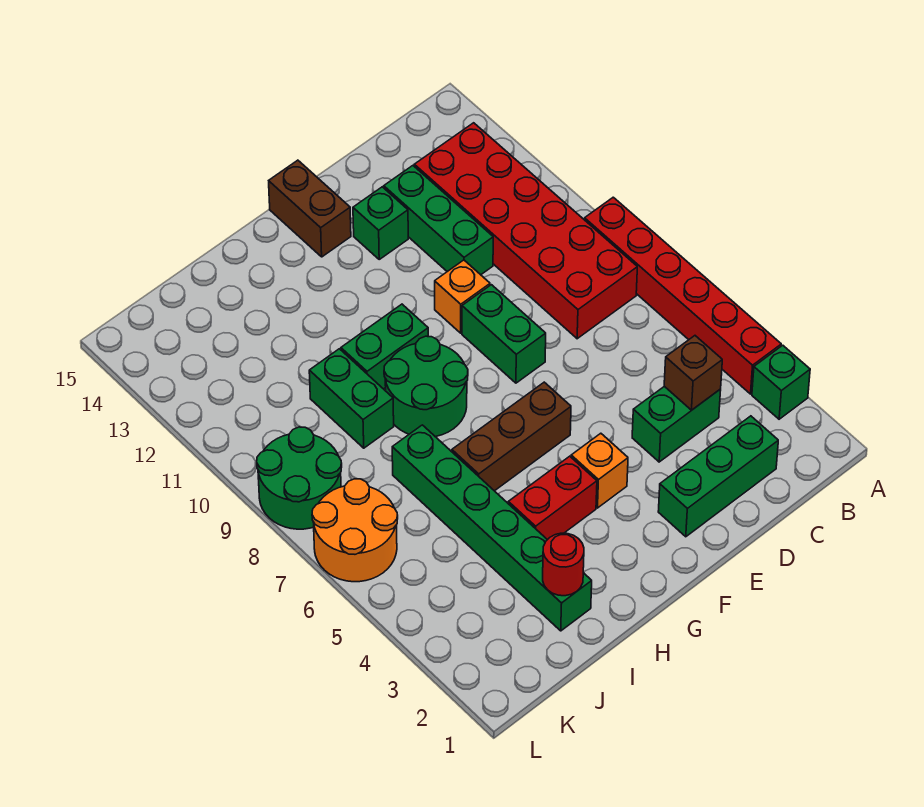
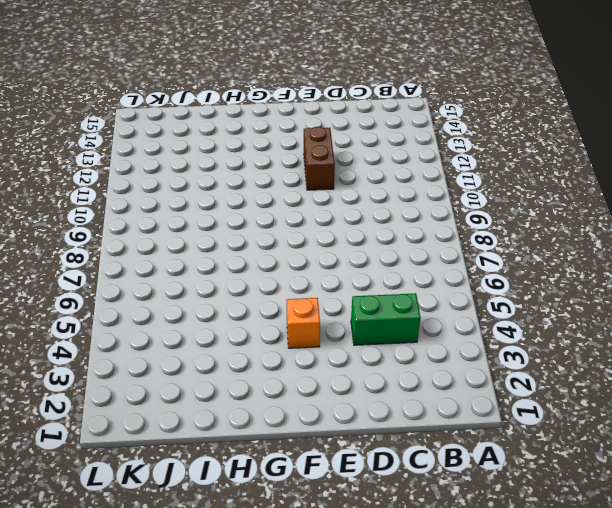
brown brick E11:E12 level 1 -> brown brick F14:F15 level 1
none -> green brick A3 level 1
none -> red brick A4:A9 level 1
none -> red brick B8:C13 level 1

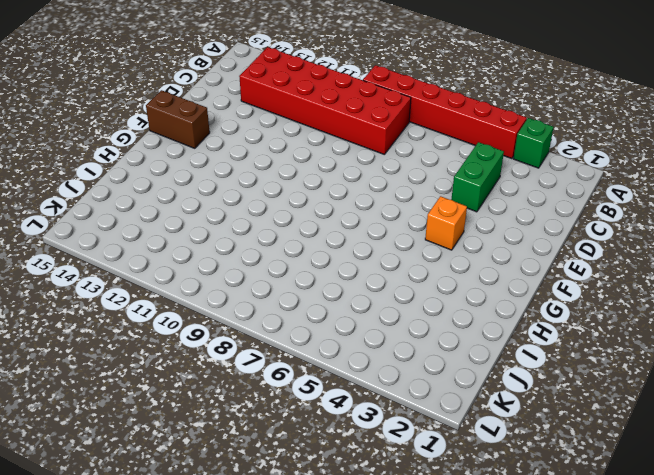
none -> green brick C2:E2 level 1
none -> green brick D11:D13 level 1
none -> green brick E8:E9 level 1

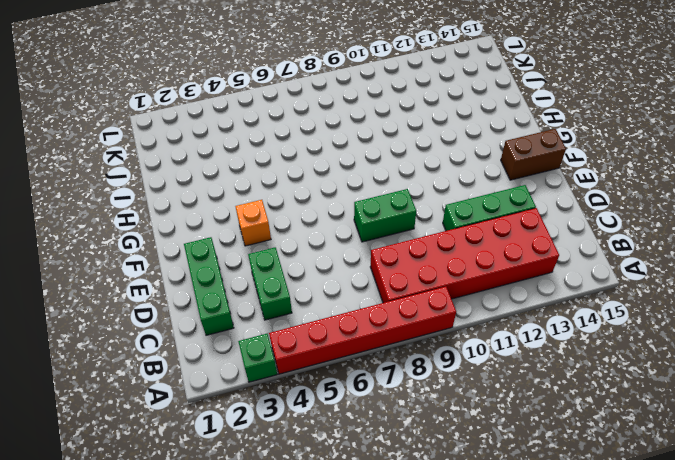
none -> orange brick E10 level 1
none -> green brick E13 level 1
none -> brown brick F6:H6 level 1

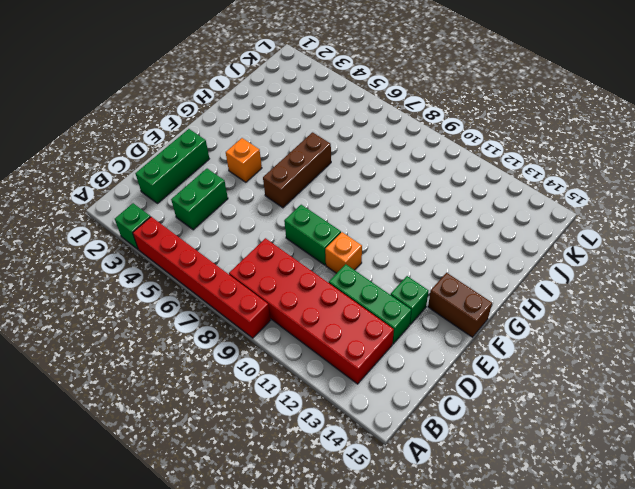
none -> red brick G4:H4 level 1
none -> green round brick G8:H9 level 1
none -> green brick G10:H10 level 1

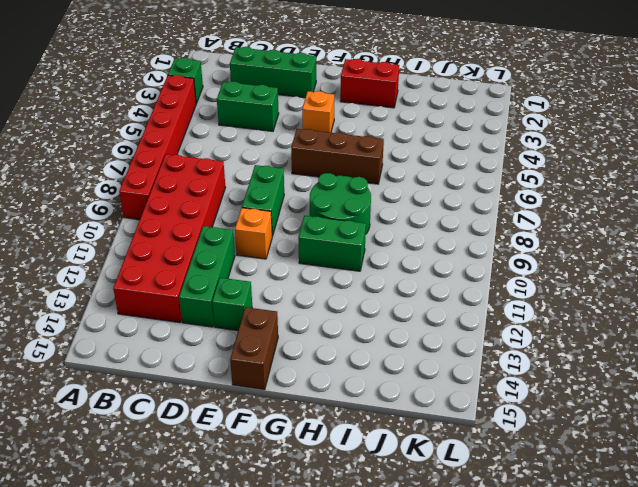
red brick G2:H2 level 1 -> red brick G4:H4 level 1
none -> green brick I2:I7 level 1
none -> green brick I9:I10 level 1
none -> orange round brick K6:L7 level 1

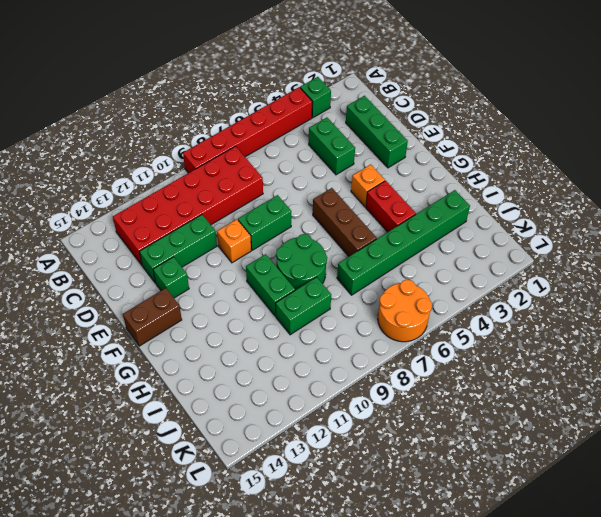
none -> green round brick K8:L9 level 1
none -> brown brick C4 level 2
none -> red round brick I2 level 2

